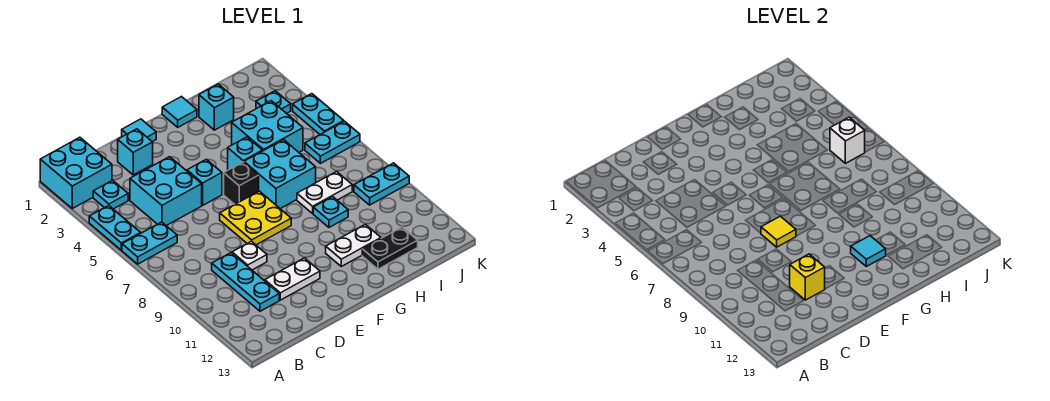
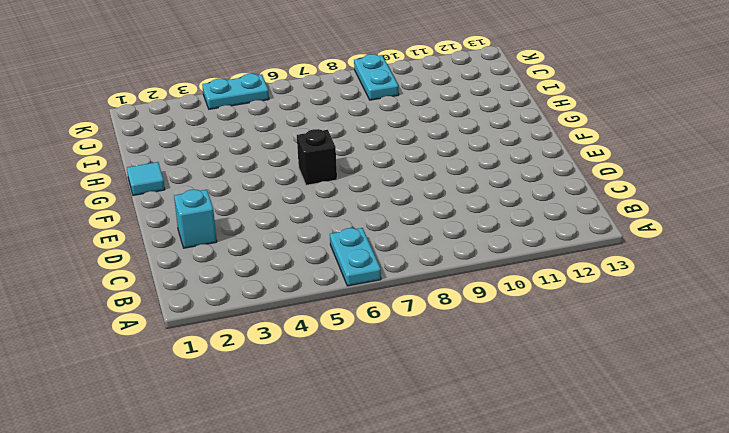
none -> cyan brick A1:B2 level 1
none -> cyan plate A4:A5 level 1
none -> cyan plate B3 level 1
none -> cyan brick C4:D5 level 1

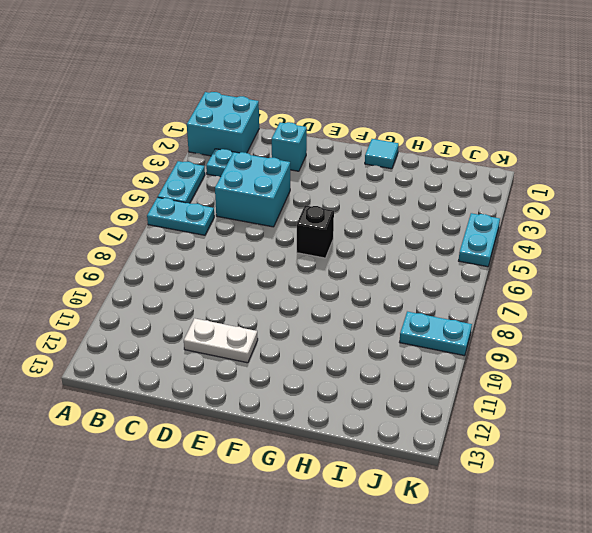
none -> cyan plate C9:C11 level 1
none -> white plate D9 level 1
none -> cyan tile E1 level 1
none -> cyan brick E5 level 1

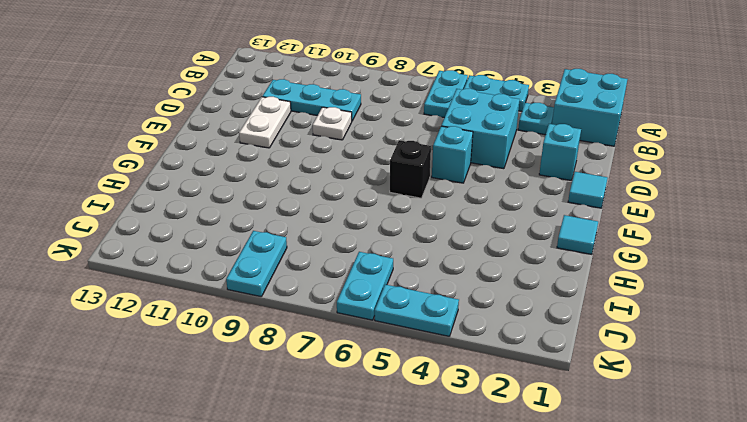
none -> yellow plate E7:F8 level 1
none -> cyan brick G5 level 1
none -> cyan brick G6:H7 level 1
none -> white plate G11:H11 level 1

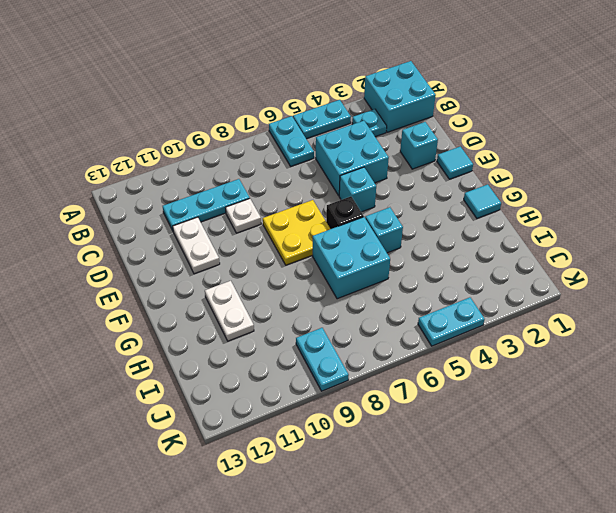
none -> cyan brick H2 level 1
none -> cyan brick H4:I5 level 1
none -> white plate H8:I8 level 1
none -> cyan plate H9 level 1

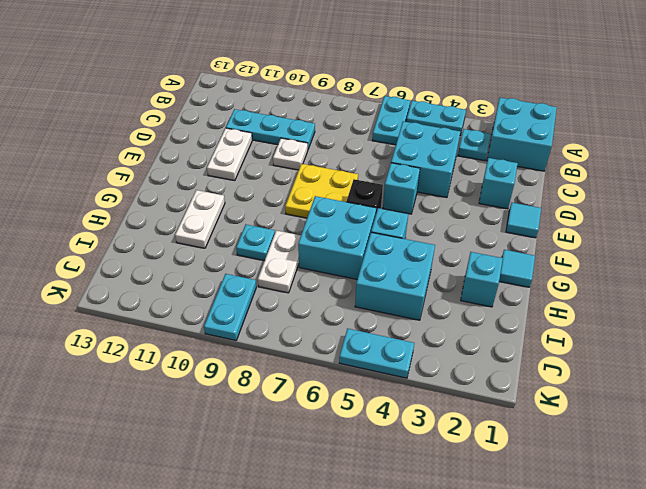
none -> black plate H12:I12 level 1
none -> cyan plate J3 level 1
none -> cyan plate J6:K6 level 1
none -> yellow brick D11 level 2

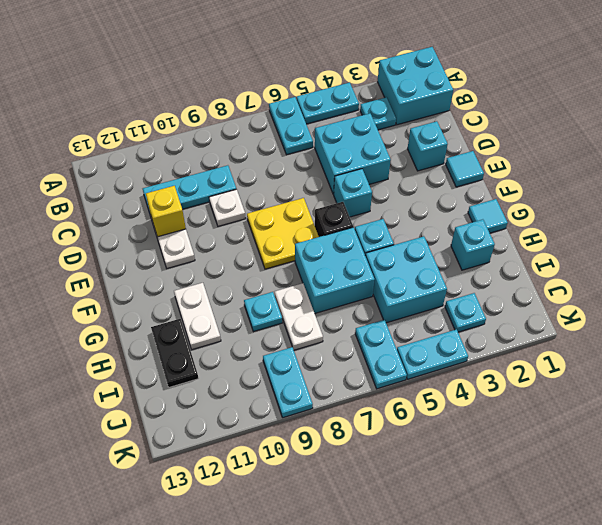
none -> yellow tile E8 level 2
none -> cyan tile G11 level 2
none -> white brick J6 level 2

